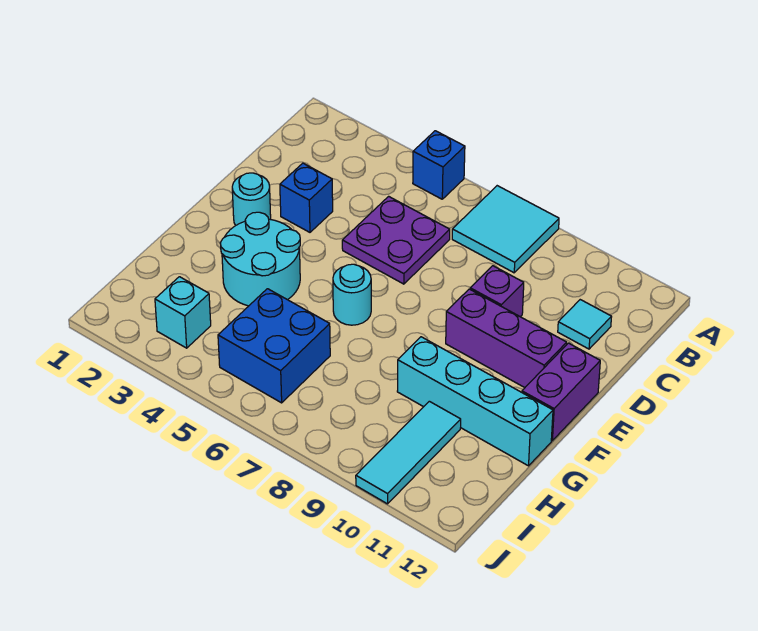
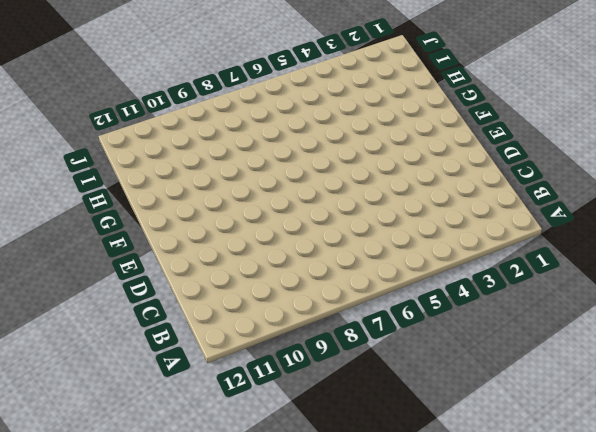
none -> blue brick A5 level 1
none -> cyan tile A7:B8 level 1
none -> purple plate C5:D6 level 1

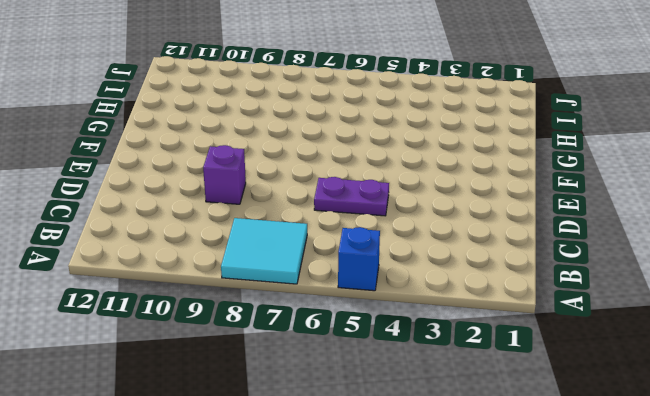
purple plate D5:D6 level 1 -> purple plate C5:D6 level 1
none -> cyan tile C11 level 1
none -> blue brick D3 level 1
none -> cyan round brick E2 level 1

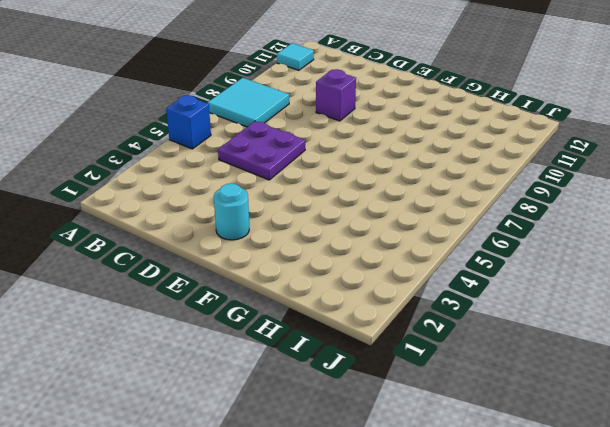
cyan tile A11 level 1 -> cyan tile C11 level 1
none -> blue brick D3 level 1
none -> purple brick E9:E11 level 1
none -> purple brick E12:F12 level 1

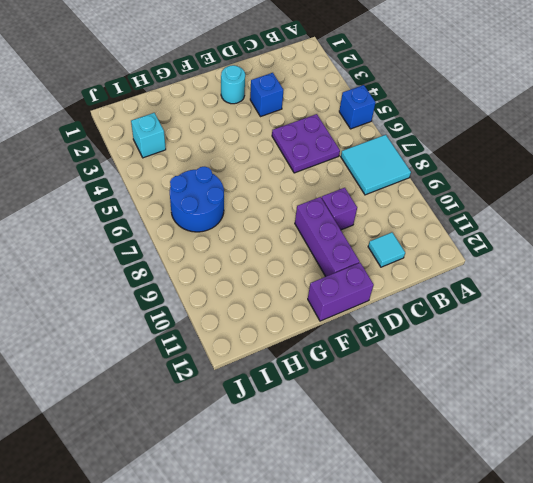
blue round brick H6:I7 level 1 -> blue brick H5:I6 level 1
none -> cyan round brick F3:G4 level 1
none -> cyan round brick F6 level 1
none -> cyan brick G9:G12 level 1

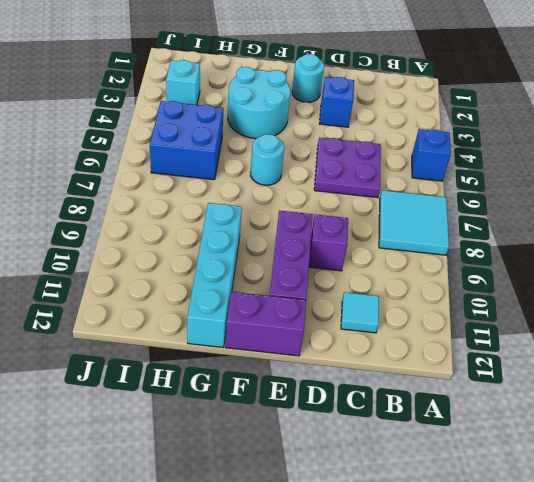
none -> cyan tile H10:J10 level 1

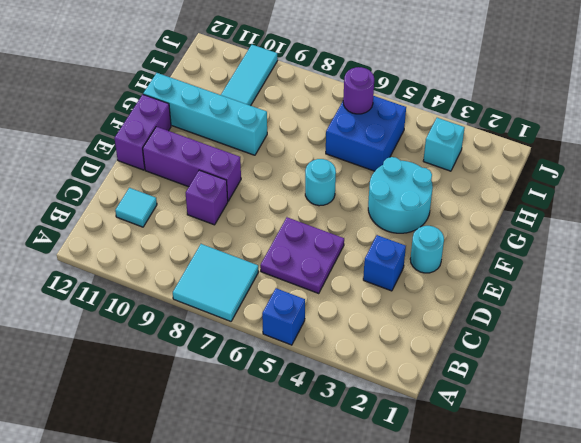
purple round brick I6 level 2 -> none

